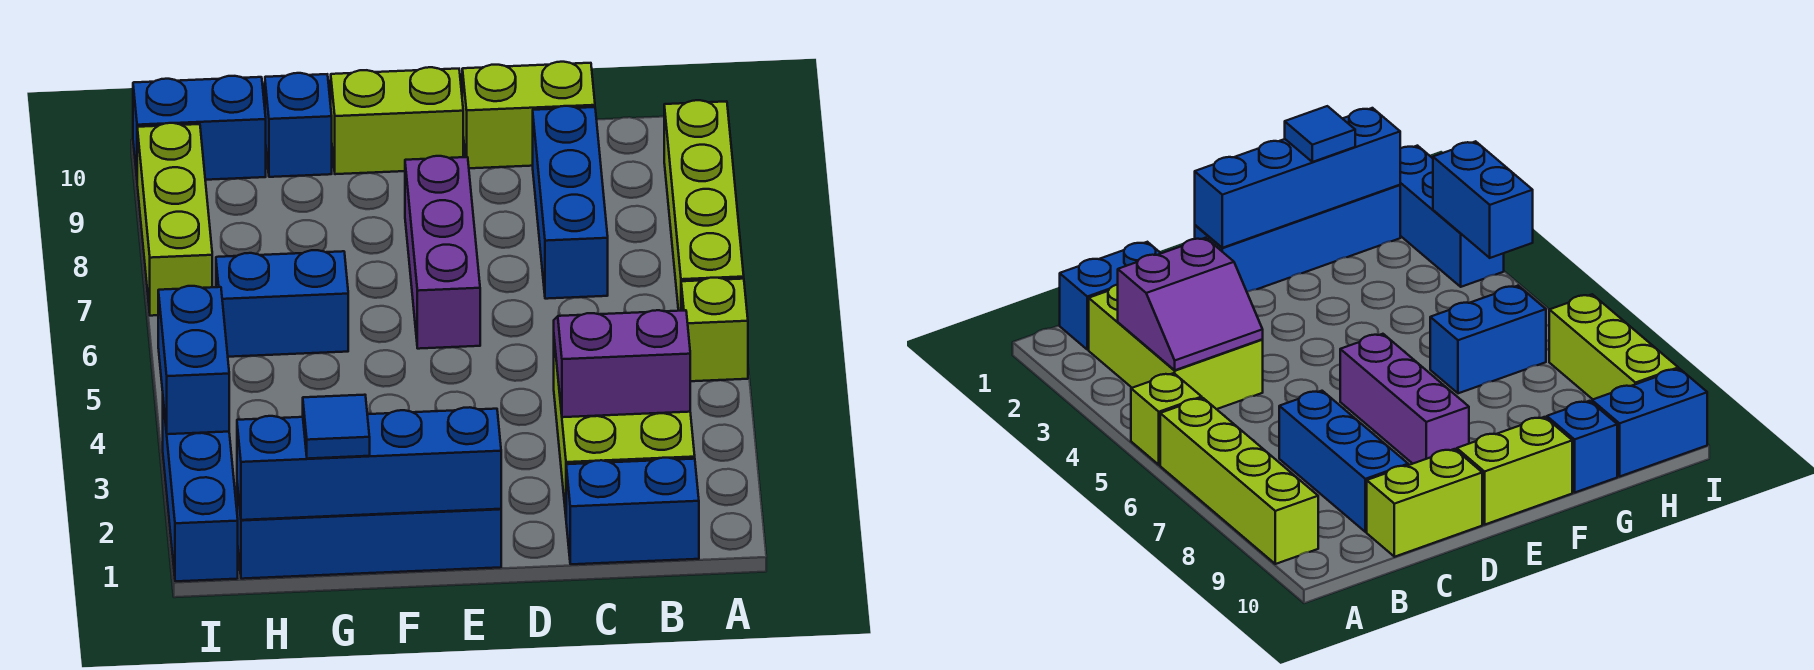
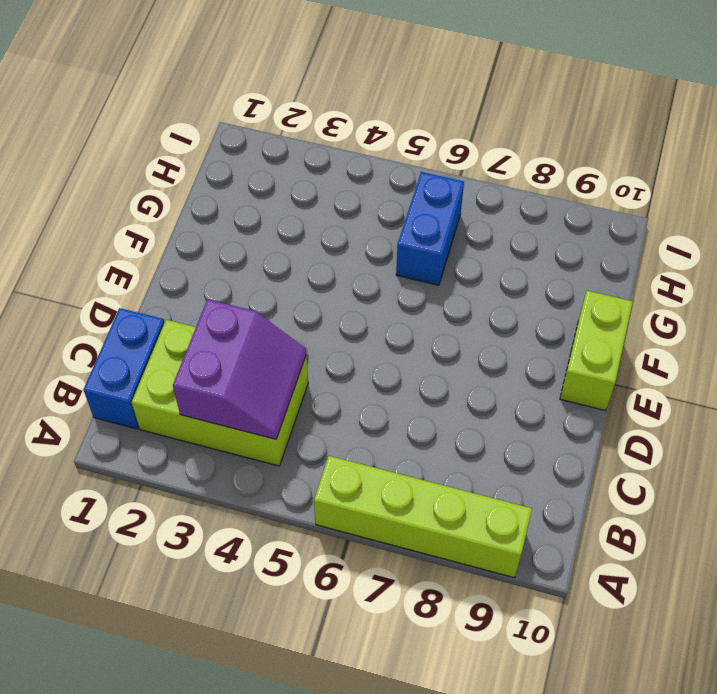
none -> lime brick A5 level 1
none -> blue brick C7:C9 level 1
none -> lime brick C10:D10 level 1

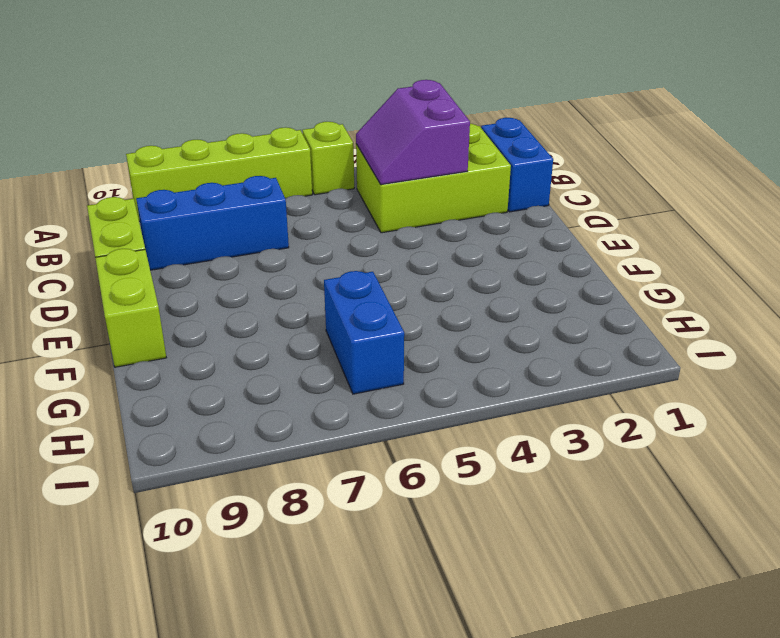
none -> blue brick E1:H1 level 1
none -> purple brick E6:E8 level 1
none -> blue brick G10 level 1

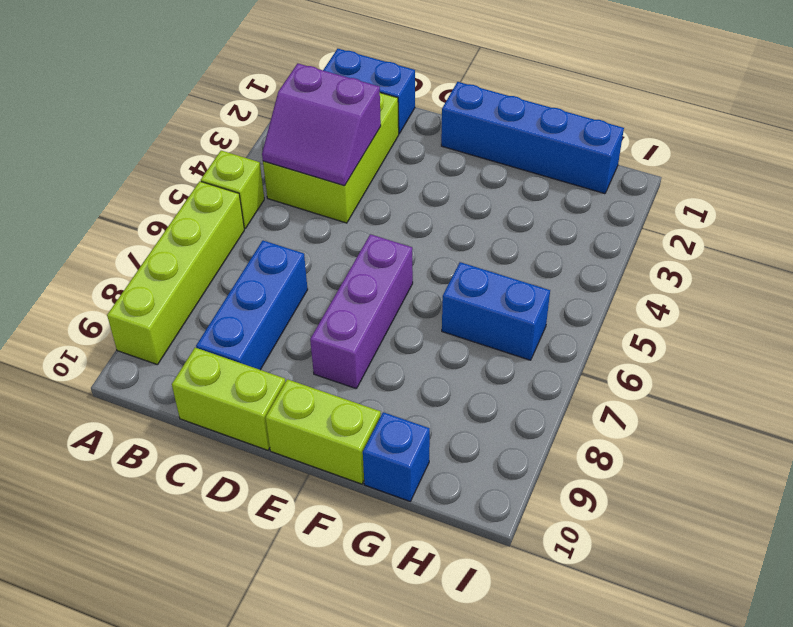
none -> blue brick H10:I10 level 1
none -> blue brick I1:I3 level 1
none -> lime brick I7:I9 level 1

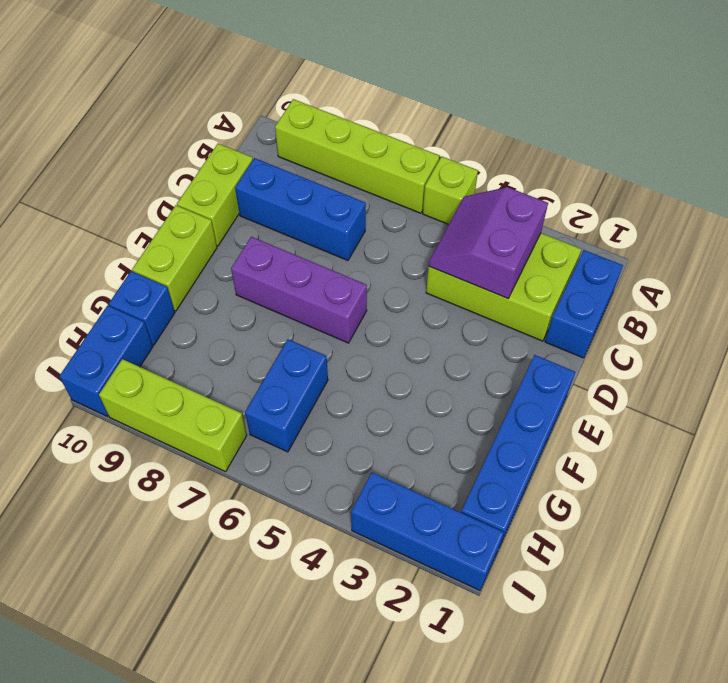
none -> blue brick E1:H1 level 2
none -> blue brick I3:I4 level 2
none -> blue tile G1 level 3

